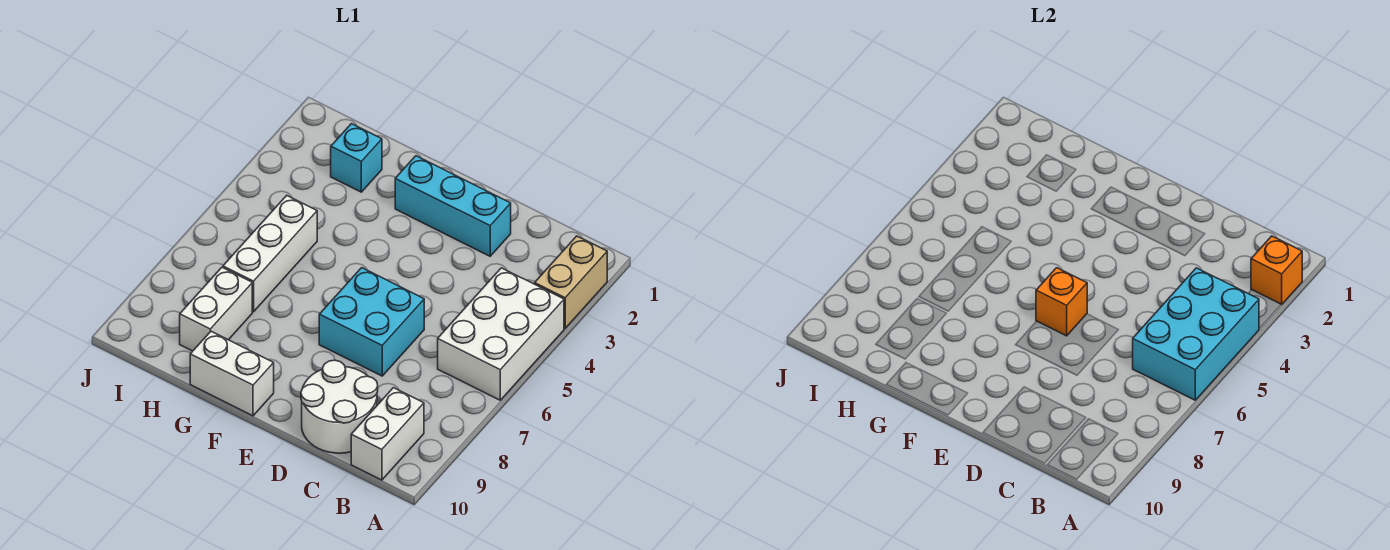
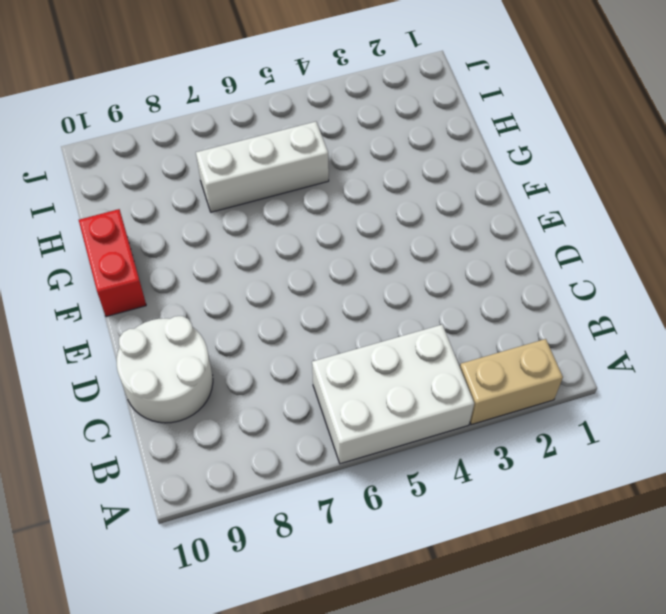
red brick F10:G10 level 1 -> white brick F10:G10 level 1
none -> white brick B9:B10 level 1
none -> cyan brick D2:F2 level 1
none -> cyan brick D6:E7 level 1

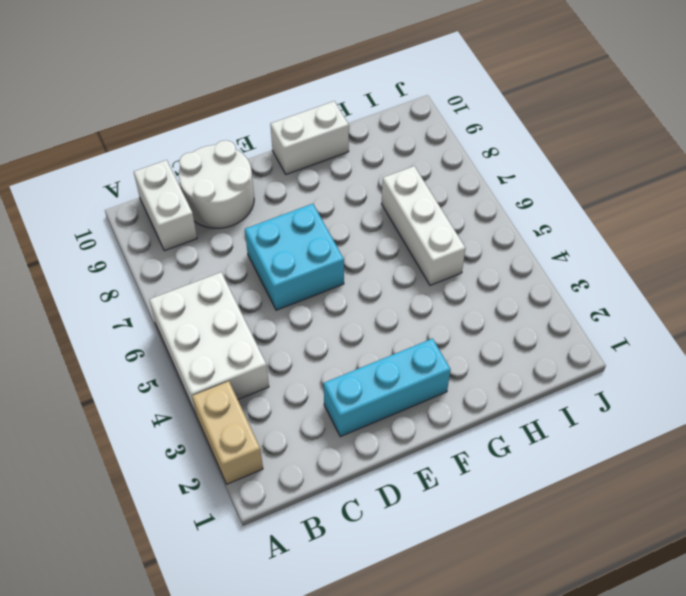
none -> cyan brick H2 level 1
none -> white brick H8:H9 level 1
none -> orange brick A2 level 2

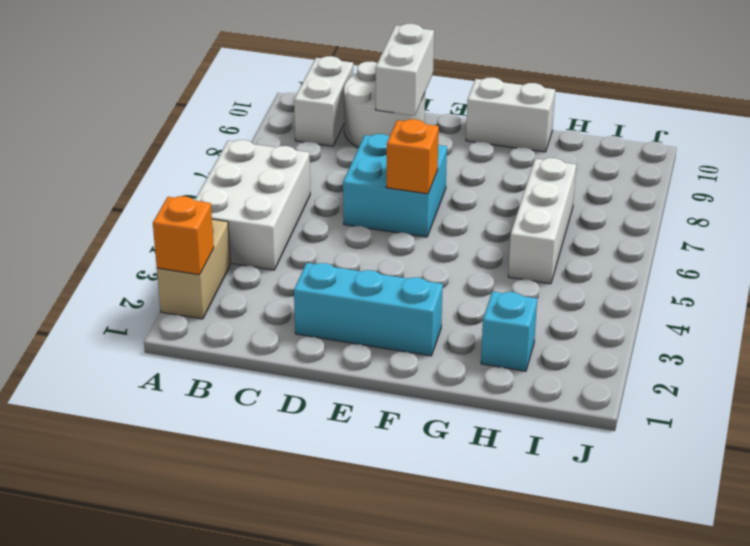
white brick D9:D10 level 2 -> white brick H8:H9 level 1
none -> cyan brick A4:B6 level 2

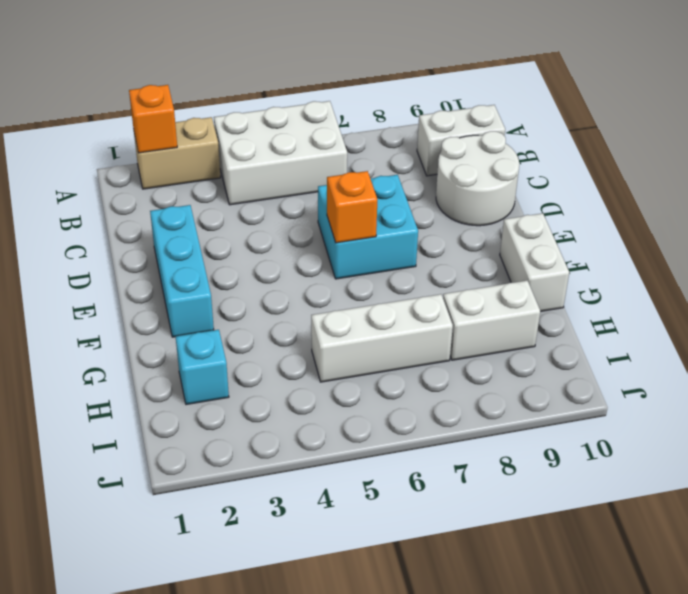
none -> cyan brick A4:B6 level 2

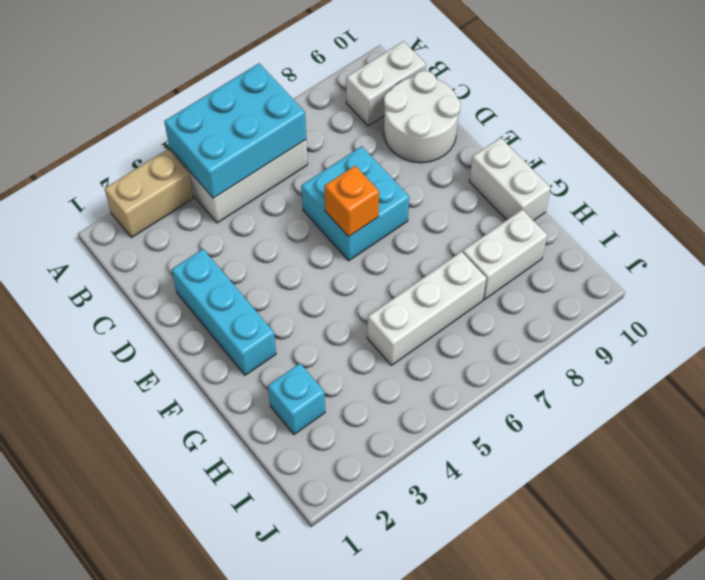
none -> orange brick A2 level 2

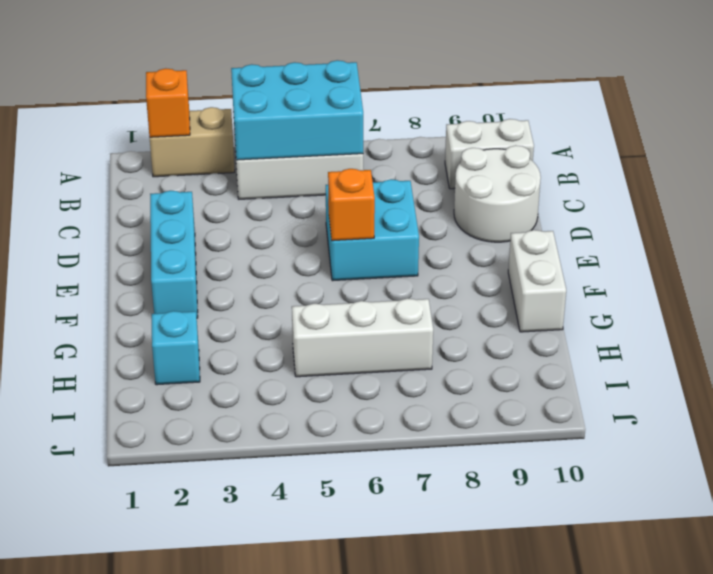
none -> white brick H8:H9 level 1

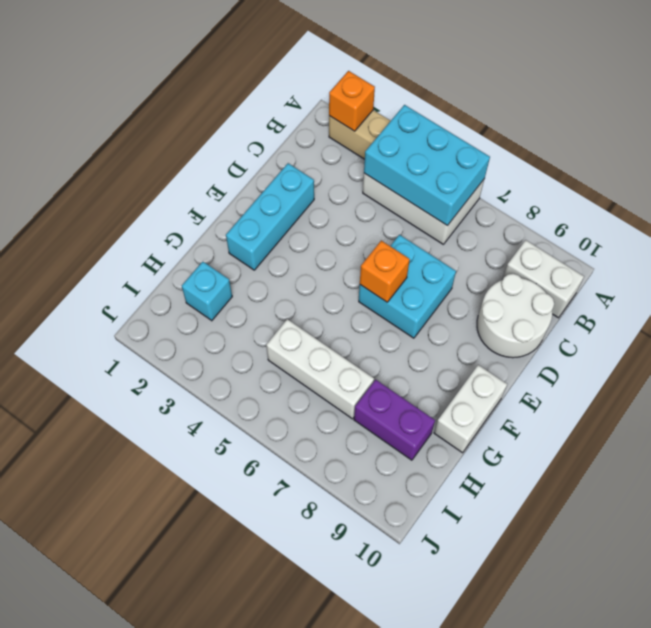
purple brick H8:H9 level 1 -> white brick H8:H9 level 1

